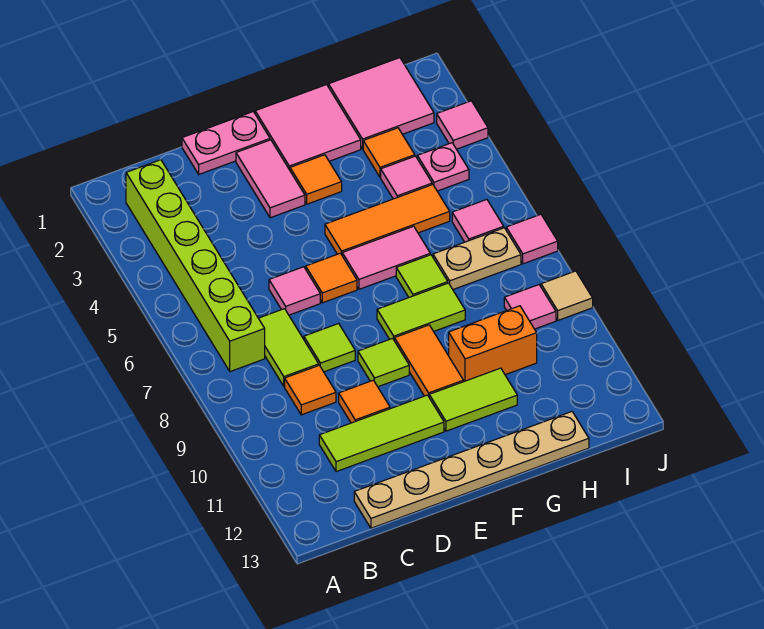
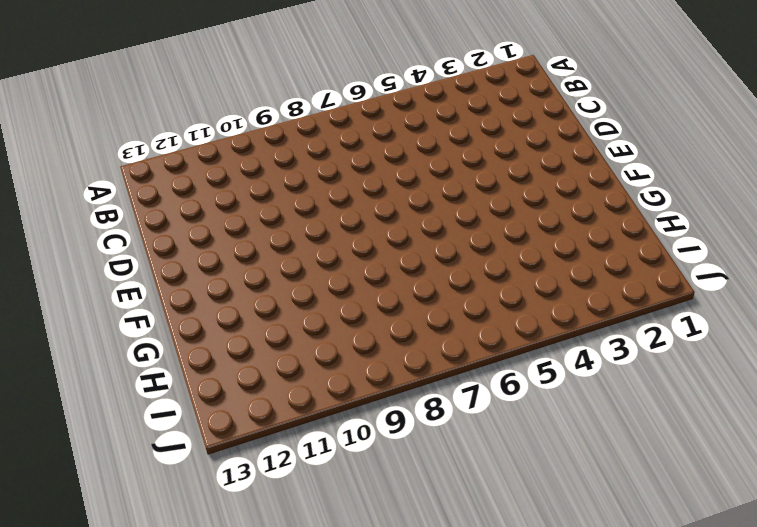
none -> lime brick B2:B7 level 1
none -> lime tile C7:C8 level 1
none -> orange tile C9 level 1
none -> lime tile C11:E11 level 1

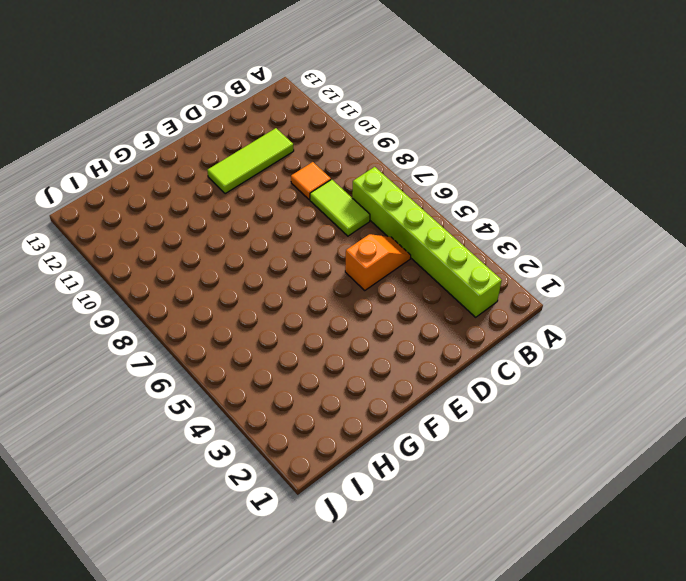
orange slope C5:D5 level 1 top D -> none
none -> tan plate C13:H13 level 1
none -> pink plate D1:E1 level 1
none -> pink tile D6 level 1
none -> lime tile D8 level 1

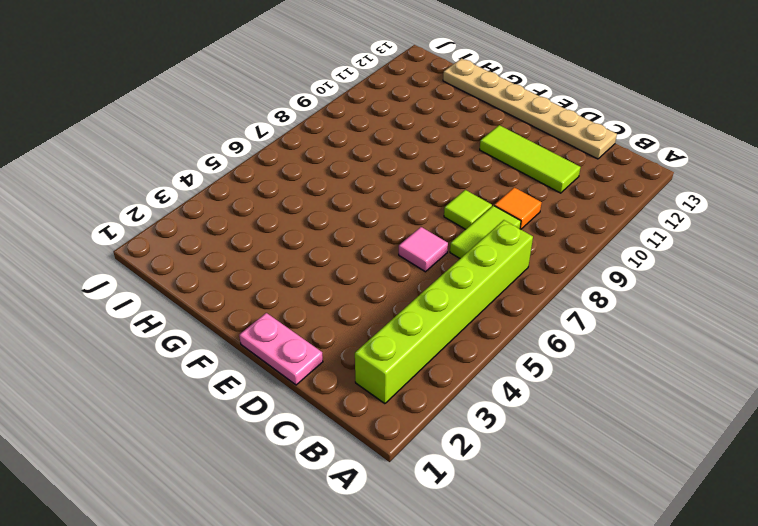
none -> orange tile D10 level 1
none -> pink tile E2:E3 level 1
none -> orange tile E6 level 1
none -> lime tile E9 level 1

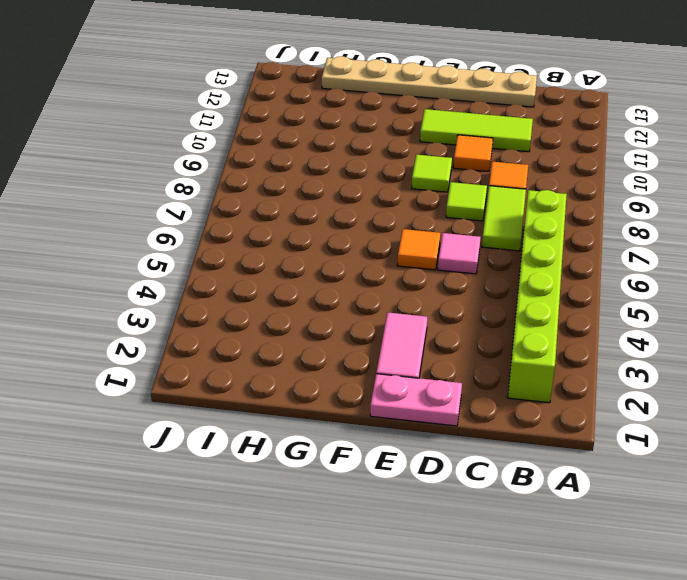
none -> pink tile F1:G2 level 1
none -> orange tile F3 level 1
none -> orange tile F5:H5 level 1
none -> pink tile F6:G6 level 1

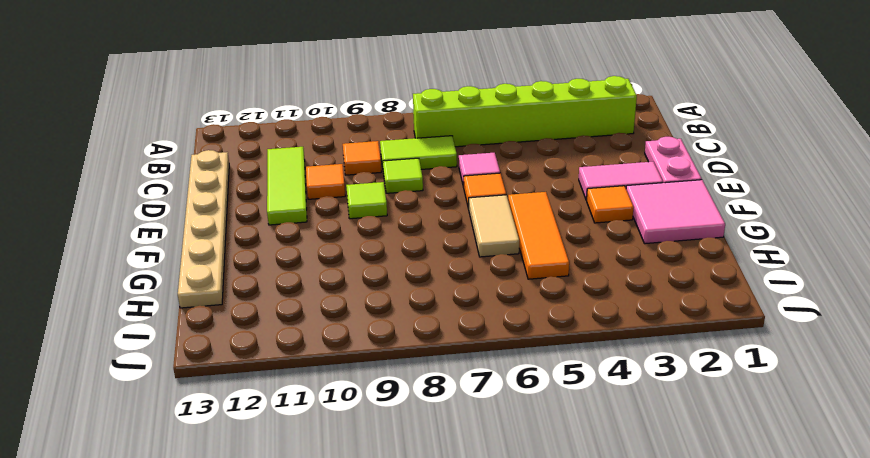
tan tile F6:G6 level 1 -> pink tile F6:G6 level 1
none -> lime tile F8:G8 level 1
none -> orange tile F9:F10 level 1
none -> lime tile F11:G11 level 1
none -> lime tile G7 level 1

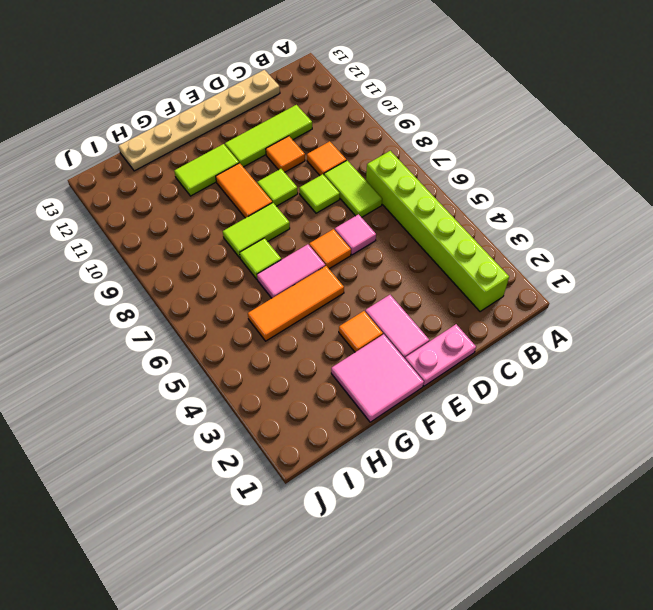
none -> orange brick G10:H10 level 1
none -> pink tile H1:I2 level 1
none -> orange tile H3 level 1
none -> pink tile H4 level 1

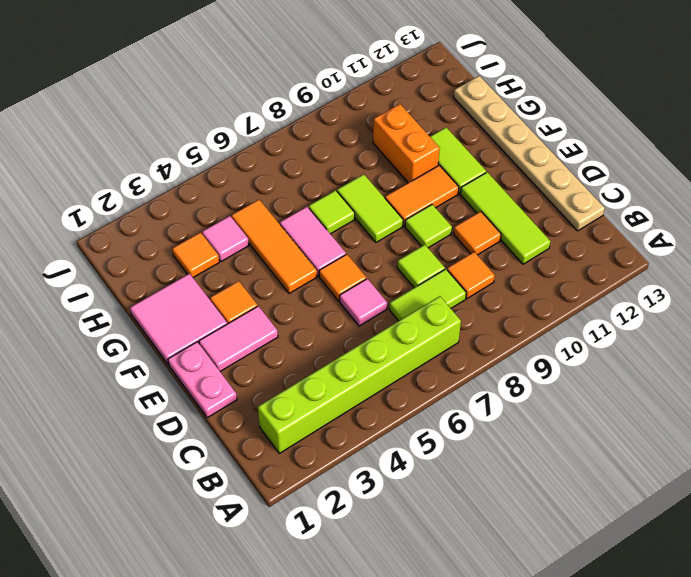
none -> pink tile H1:I2 level 1
none -> tan plate H7:I7 level 1
none -> pink plate I4 level 1
none -> pink tile I6 level 1

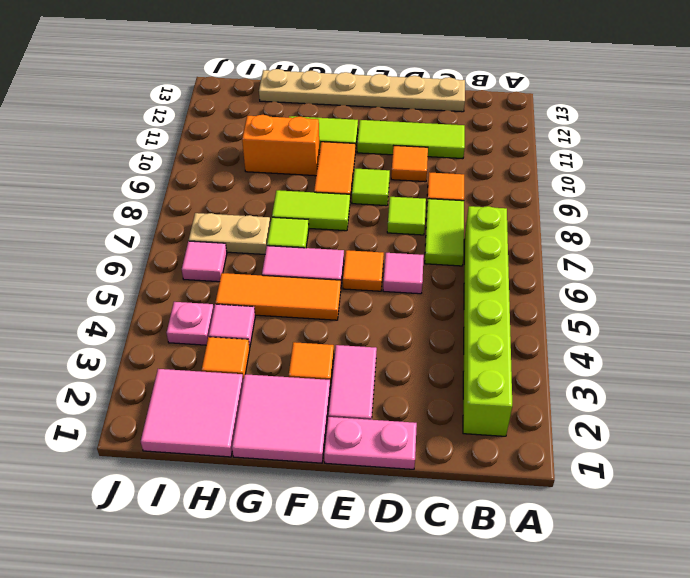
none -> pink tile I9 level 1
none -> pink tile J3 level 1
none -> pink tile J7 level 1
none -> tan tile J9 level 1

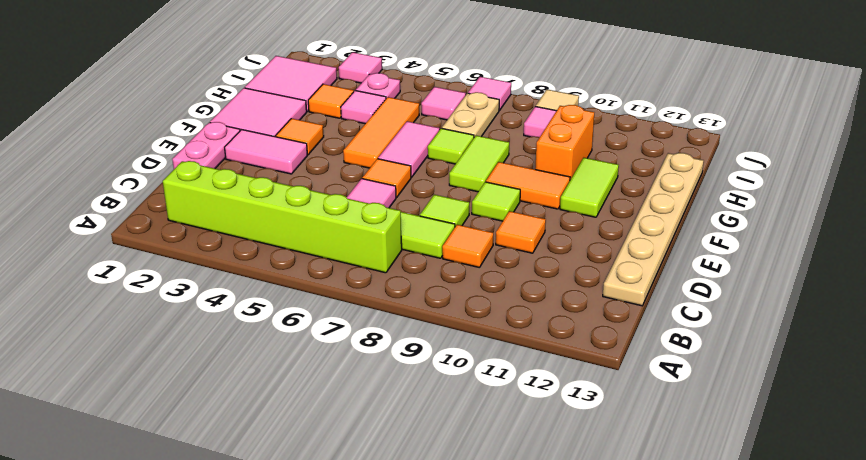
none -> lime tile C11:E11 level 1

